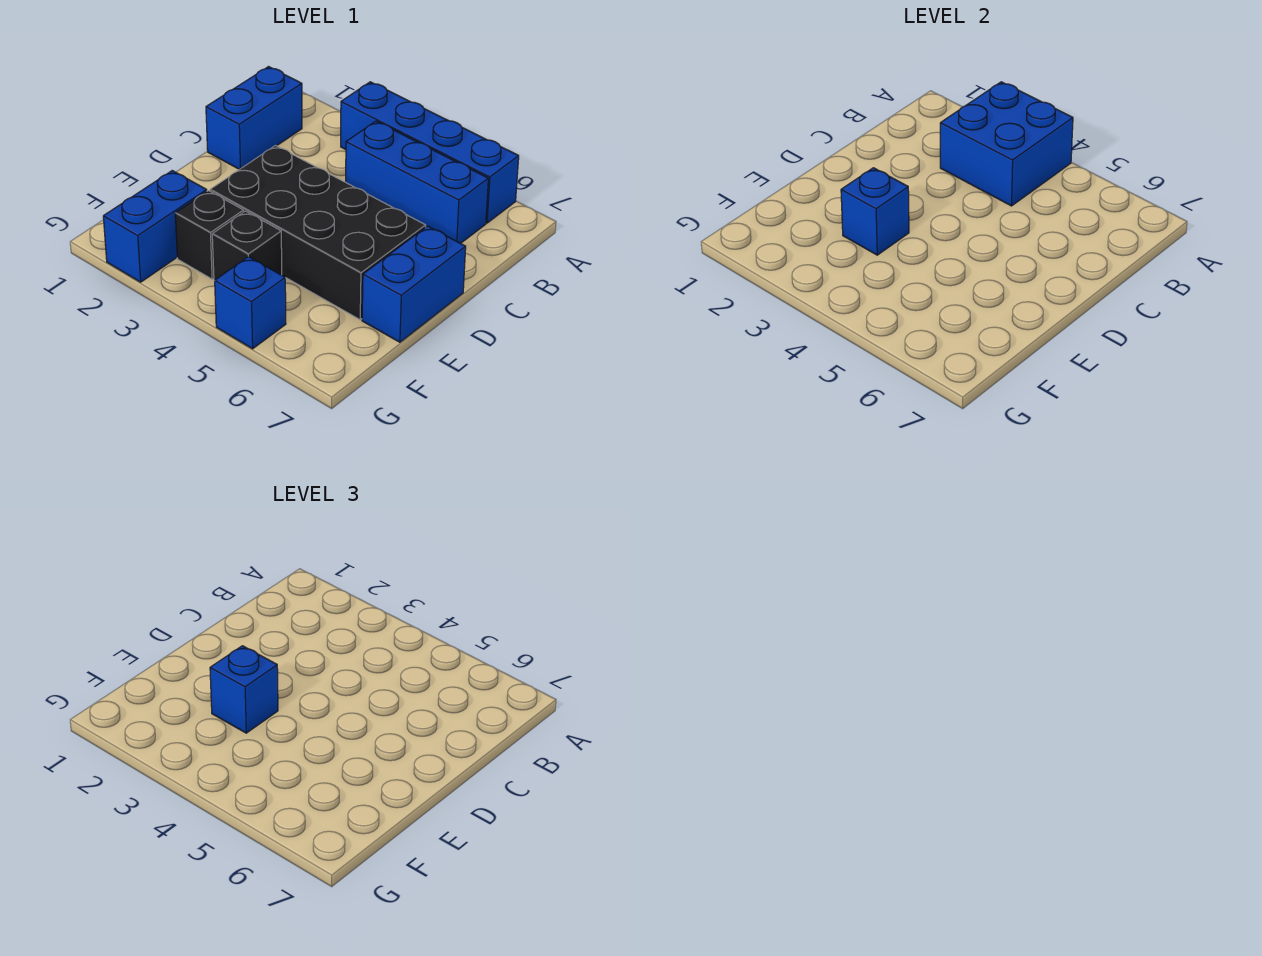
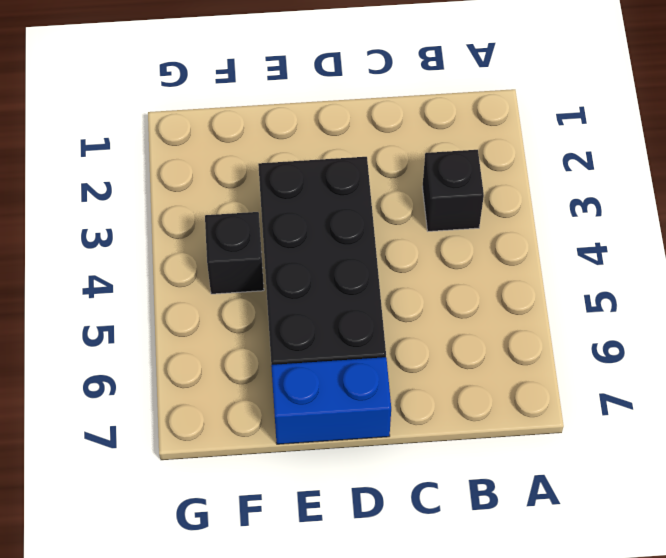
black brick B3 level 1 -> black brick F3 level 1
none -> blue brick A3:A6 level 1
none -> blue brick B1:C1 level 1
none -> blue brick B4:B6 level 1

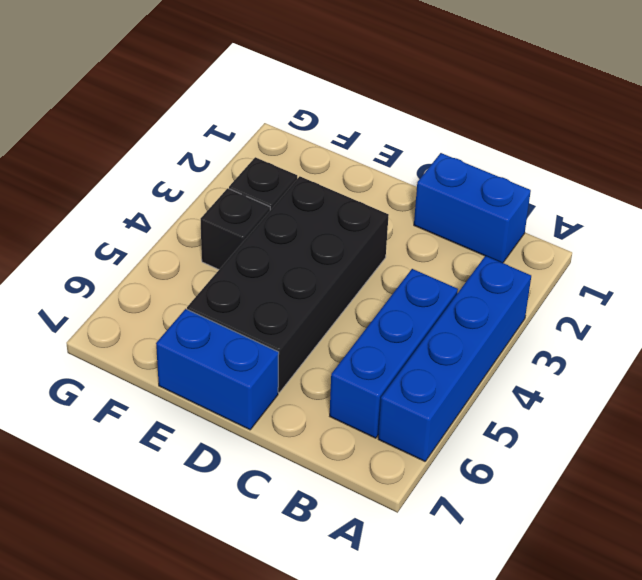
none -> blue brick F2:G2 level 1
none -> blue brick G5 level 1
none -> blue brick A3:B4 level 2

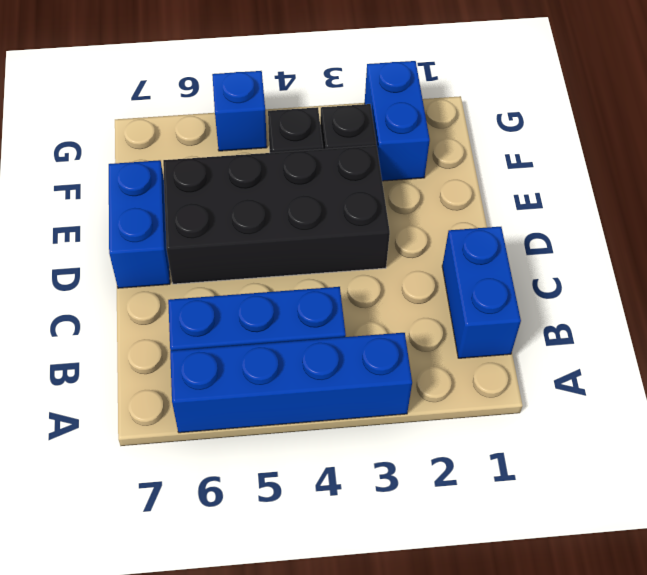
none -> blue brick A3:B4 level 2
none -> blue brick E3 level 2
none -> blue brick E3 level 3

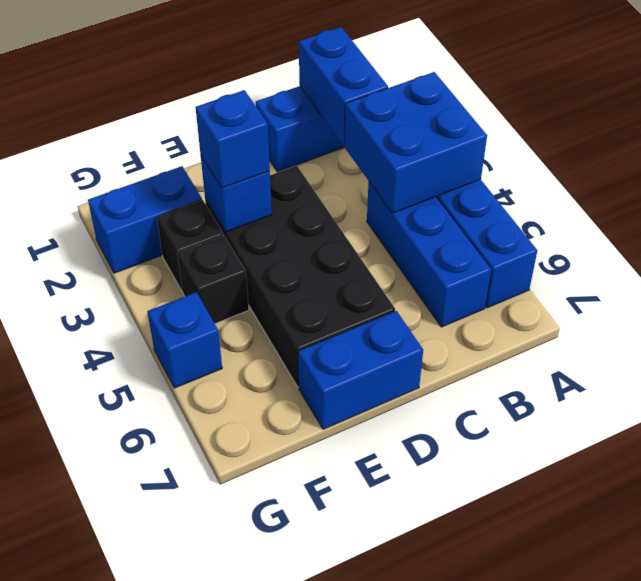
blue brick B1:B2 level 2 -> none

